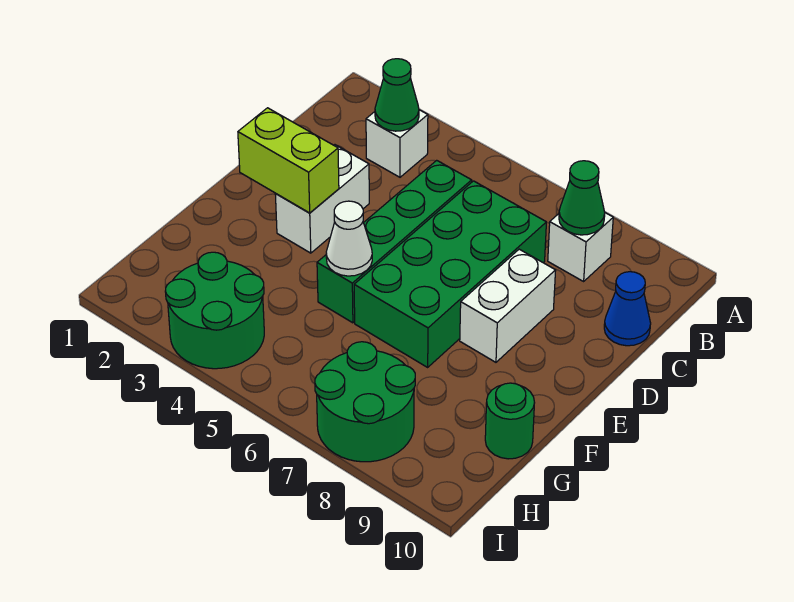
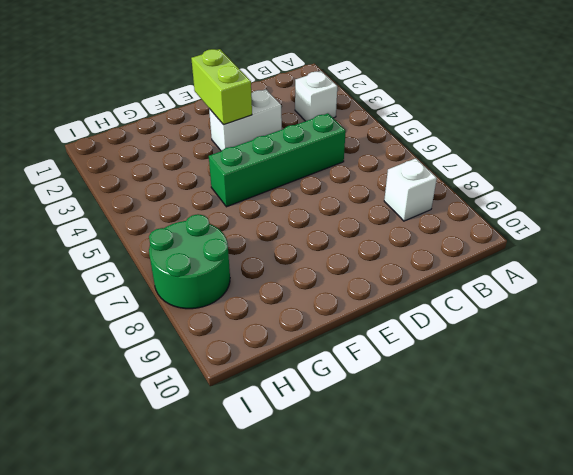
none -> green brick C6:F7 level 1
none -> blue cone C10 level 1
none -> white brick D8:E8 level 1

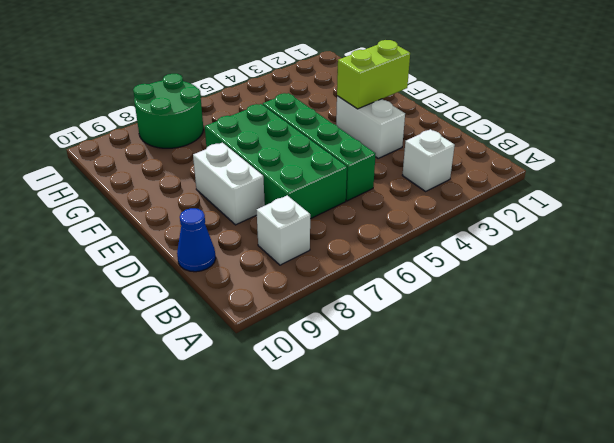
none -> green round brick G10 level 1
none -> green round brick H3:I4 level 1
none -> green cone B3 level 2

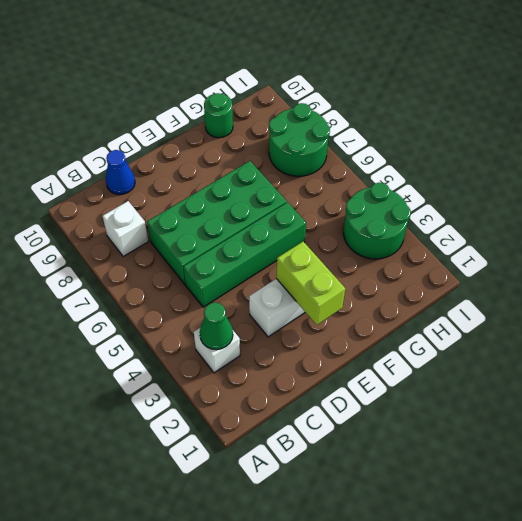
none -> white brick D8:E8 level 1
none -> green cone B8 level 2
none -> white cone F5 level 2

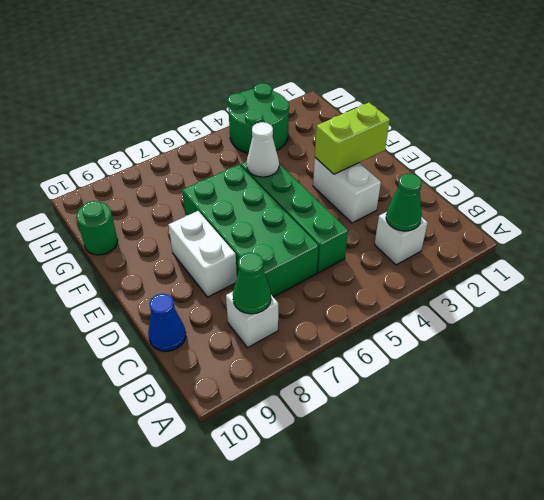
none -> green round brick H7:I8 level 1

